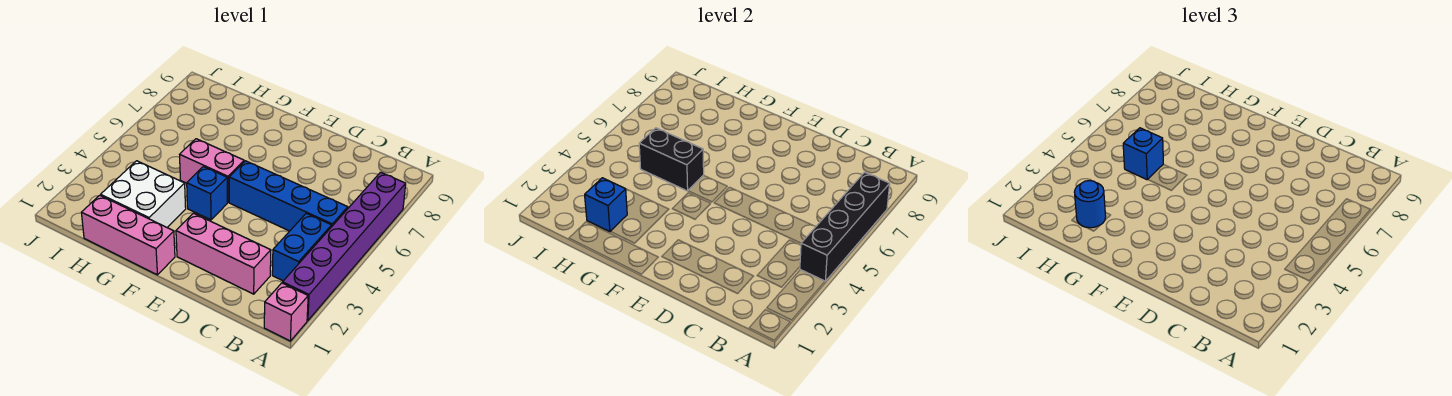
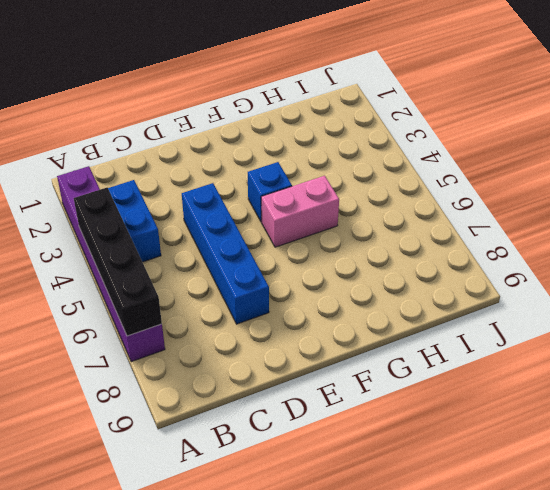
blue brick D4:D7 level 1 -> blue brick B5:E5 level 1
none -> pink brick A1 level 1
none -> pink brick C2:E2 level 1
none -> pink brick F1:H1 level 1

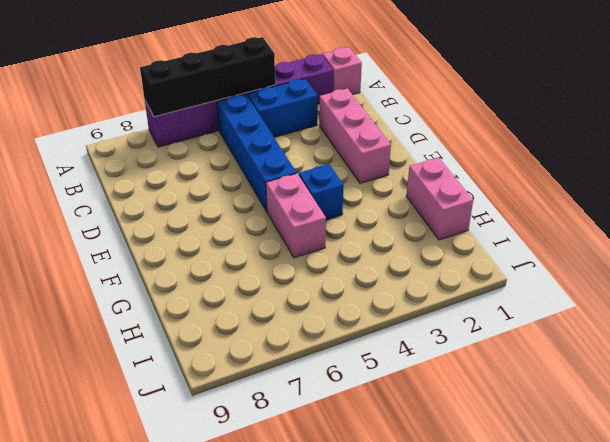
pink brick G1:H1 level 1 -> pink brick F1:H1 level 1
none -> white brick G2:H3 level 1
none -> black brick G5:H5 level 2
none -> blue brick H2 level 2

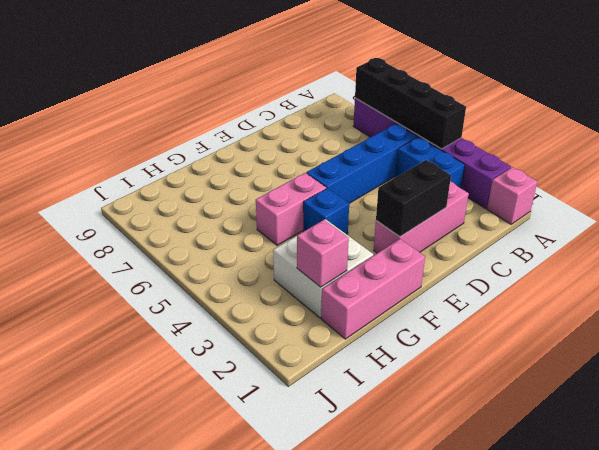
black brick D2:E2 level 2 -> black brick G5:H5 level 2
pink brick H2 level 2 -> blue brick H2 level 2
none -> blue round brick H2 level 3
none -> blue brick H5 level 3

